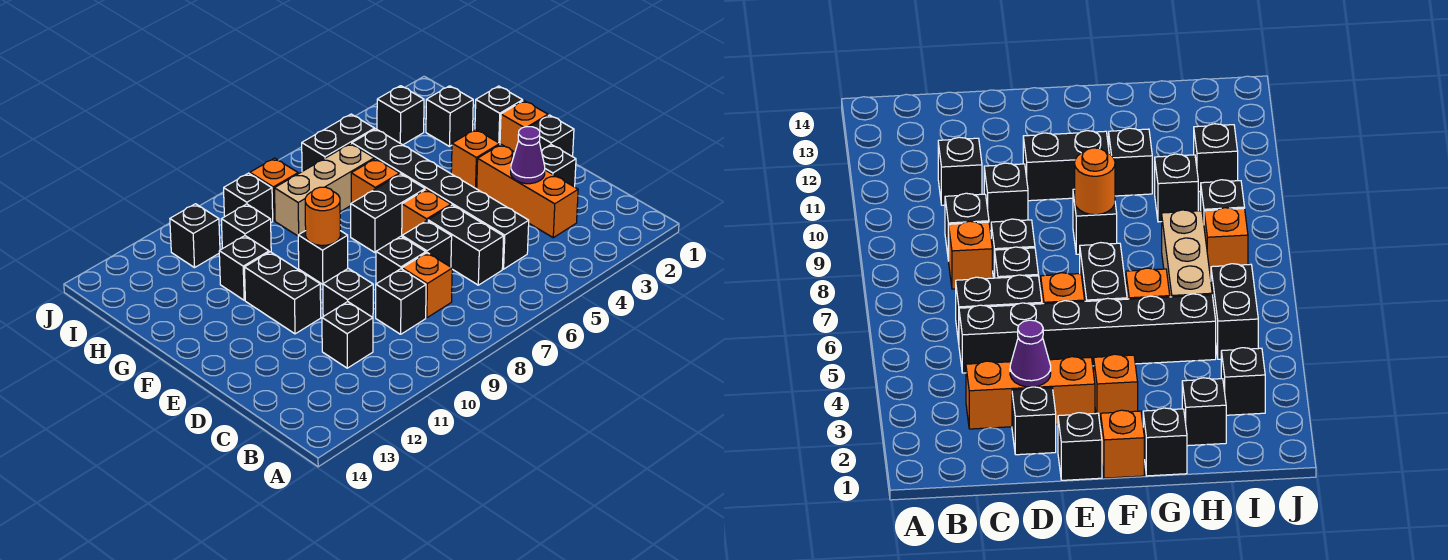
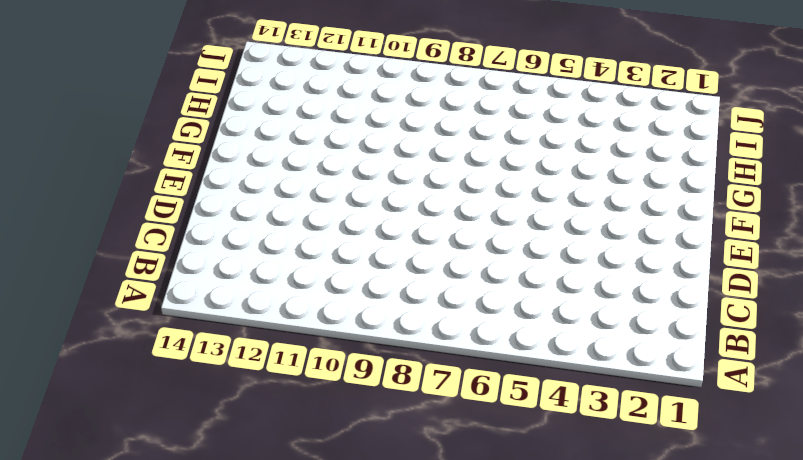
none -> orange brick C3:E3 level 1
none -> black brick C5:H5 level 1
none -> black brick C6:D6 level 1
none -> orange brick C8 level 1

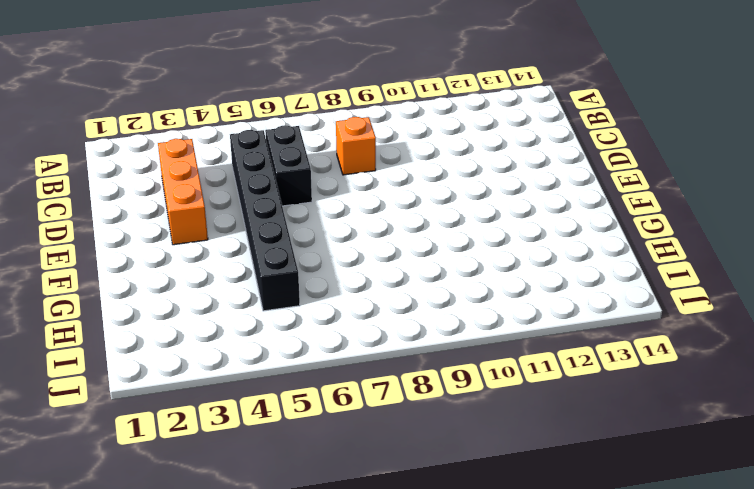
none -> black brick C9 level 1
none -> black brick C11 level 1
none -> black brick D2 level 1
none -> black brick D7 level 1

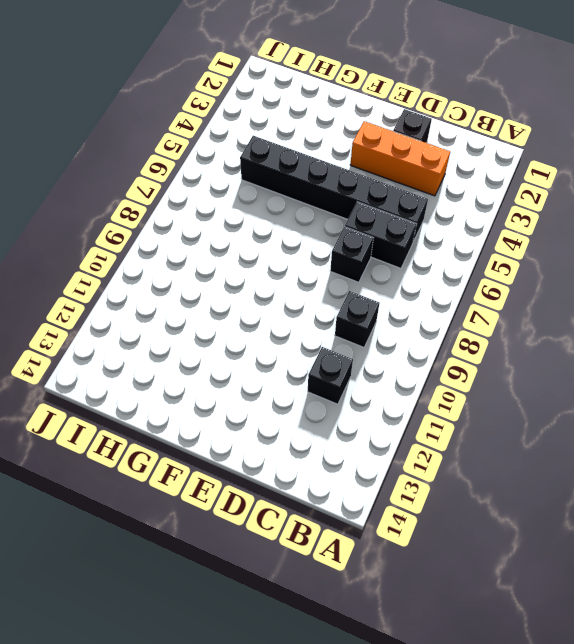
none -> orange brick C8 level 1
none -> black brick D8 level 1
none -> black brick D10 level 1
none -> black brick E1 level 1

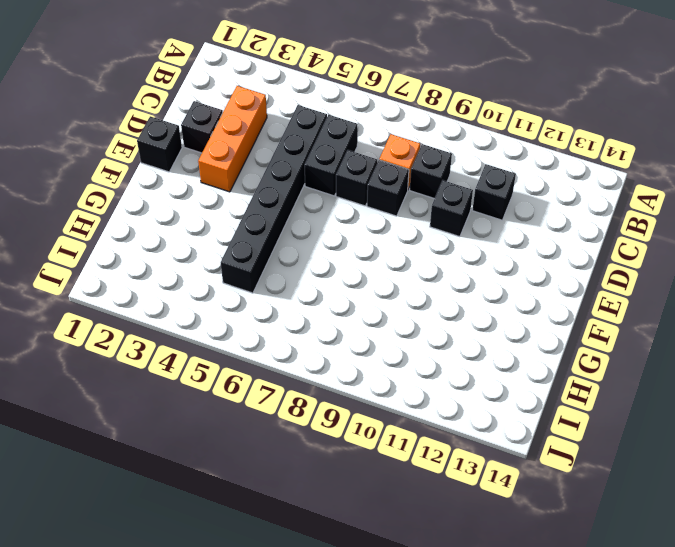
none -> orange brick E6 level 1
none -> black brick E11:F11 level 1
none -> orange brick F1 level 1
none -> orange brick F3 level 1

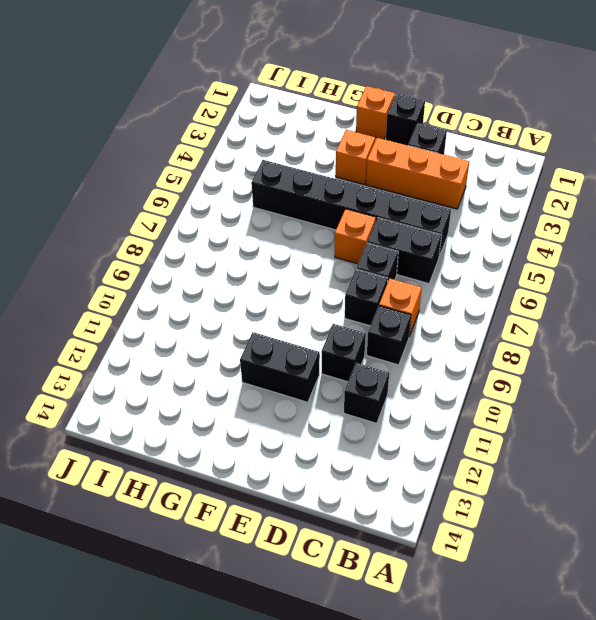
none -> black brick F6:F7 level 1
none -> black brick F9 level 1
none -> black brick G1 level 1
none -> orange brick G6 level 1

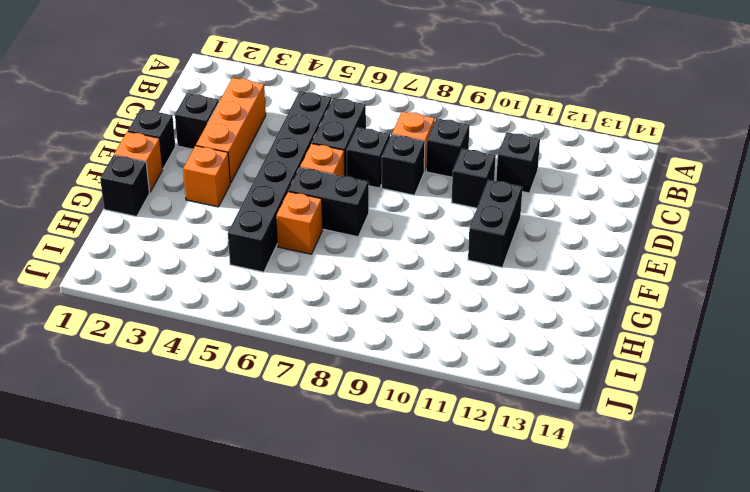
none -> black brick F9 level 1
none -> black brick G11 level 1
none -> black brick H2 level 1
none -> tan brick H6:H8 level 1

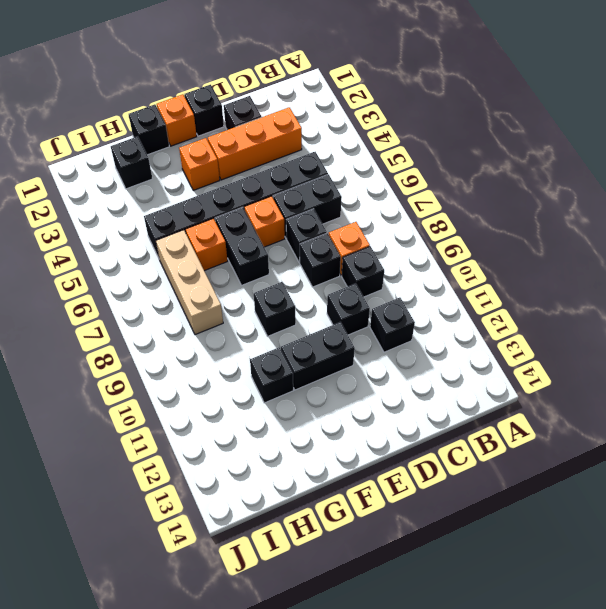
none -> black brick H10 level 1
none -> black brick I3 level 1
none -> black brick I5:I6 level 1
none -> orange brick I8 level 1

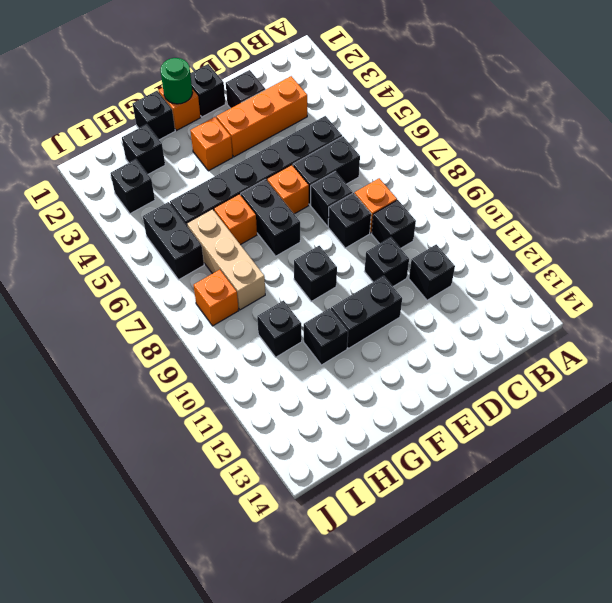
green round brick F1 level 2 -> none
none -> black brick I9 level 1
none -> black brick I11 level 1
none -> purple cone D3 level 2
none -> orange round brick F9 level 2

